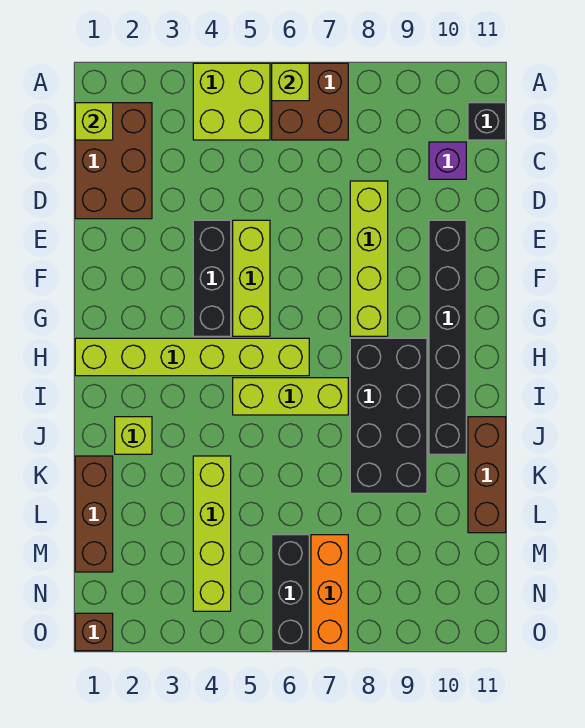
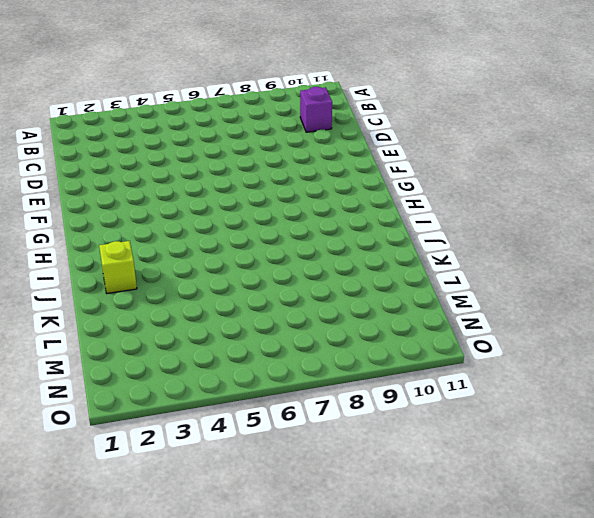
none -> lime brick A4:B5 level 1
none -> brown brick A6:B7 level 1
none -> brown brick B1:D2 level 1

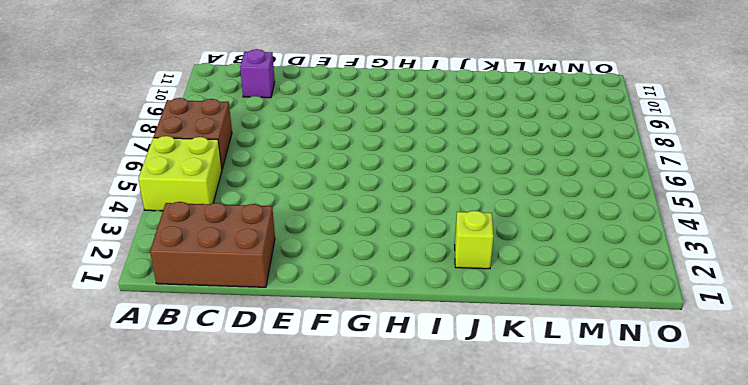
none -> black brick B11 level 1
none -> lime brick D8:G8 level 1
none -> black brick E4:G4 level 1

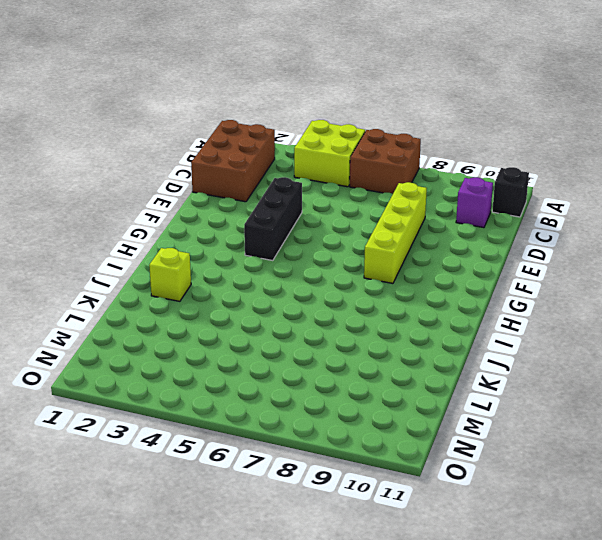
none -> lime brick E5:G5 level 1
none -> black brick E10:J10 level 1
none -> lime brick H1:H6 level 1

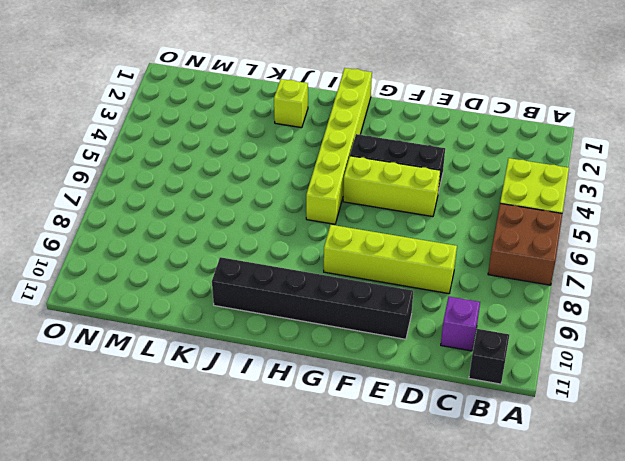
none -> brown brick B1:D2 level 1
none -> black brick H8:K9 level 1
none -> lime brick I5:I7 level 1

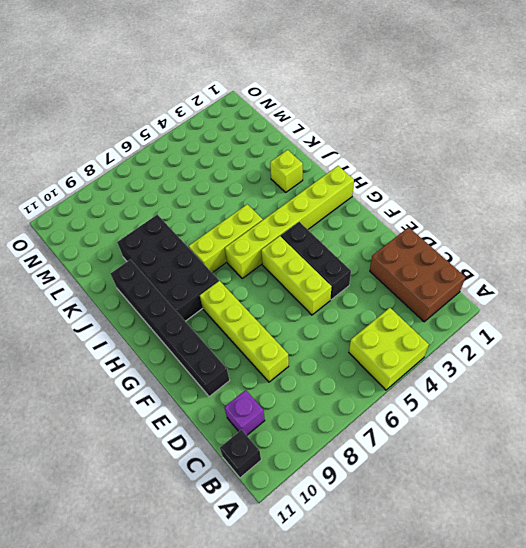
none -> brown brick A6:B7 level 1
none -> brown brick J11:L11 level 1
none -> brown brick K1:M1 level 1

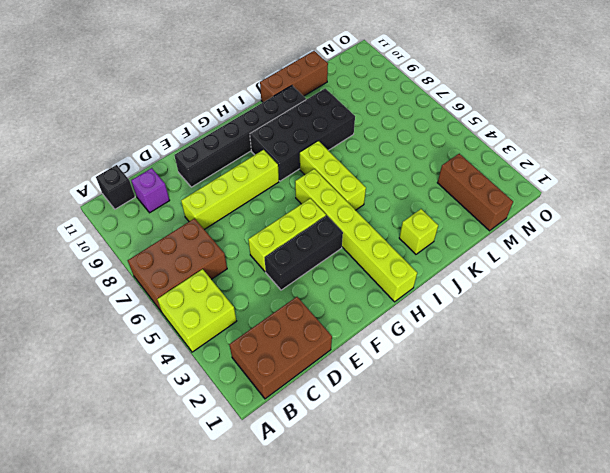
brown brick A6:C7 level 1 -> brown brick A6:B7 level 1
brown brick M1:M3 level 1 -> brown brick K1:M1 level 1
none -> lime brick K4:N4 level 1
none -> black brick M6:O6 level 1
none -> orange brick M7:O7 level 1

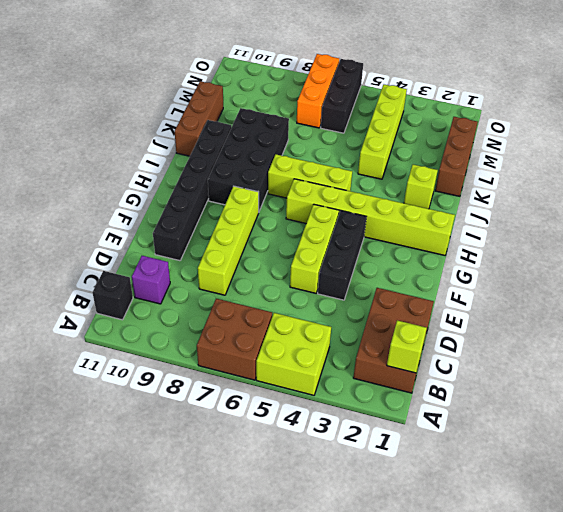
none -> brown brick O1 level 1
none -> lime brick A6 level 2

